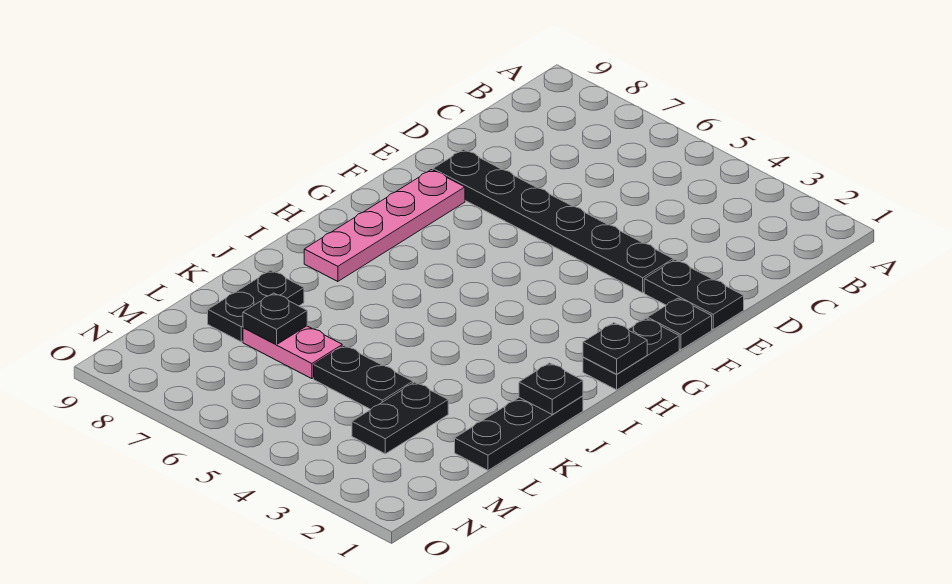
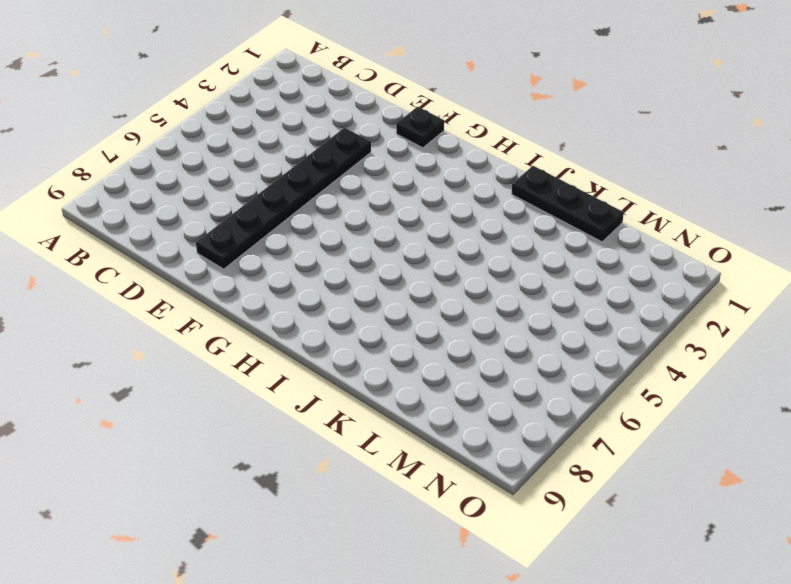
none -> black plate E1:E2 level 1
none -> pink plate F8:I8 level 1
none -> black plate G1:H1 level 1

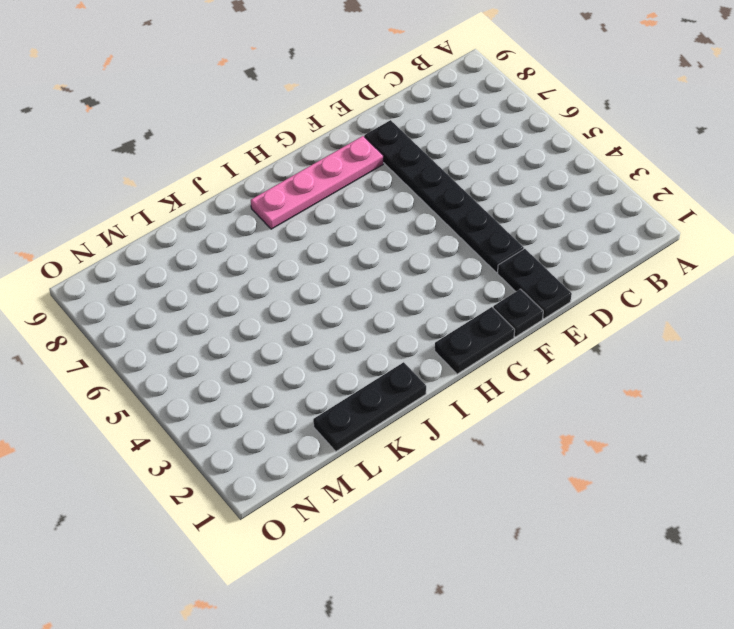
none -> black plate K8:L8 level 1
none -> black plate L3:M3 level 1
none -> black plate L4:L5 level 1

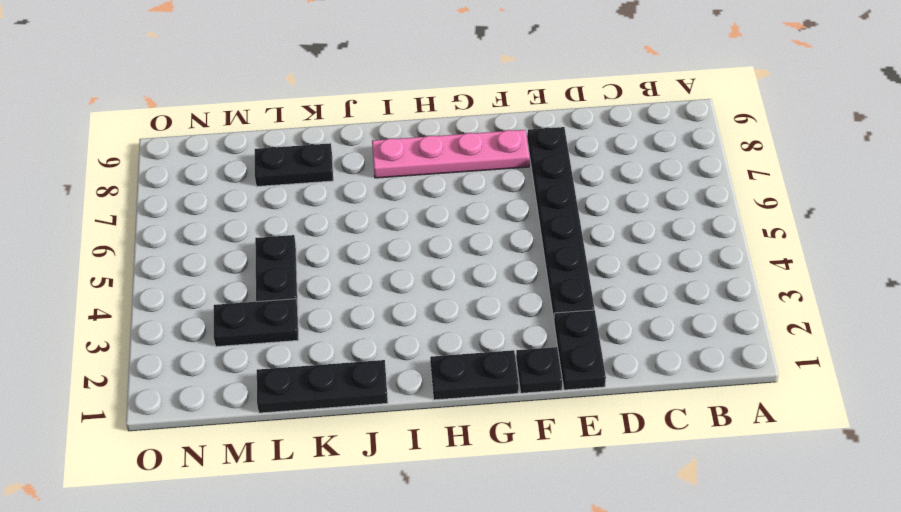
none -> pink plate L6:L7 level 1
none -> black plate H1 level 2
none -> black plate J1 level 2

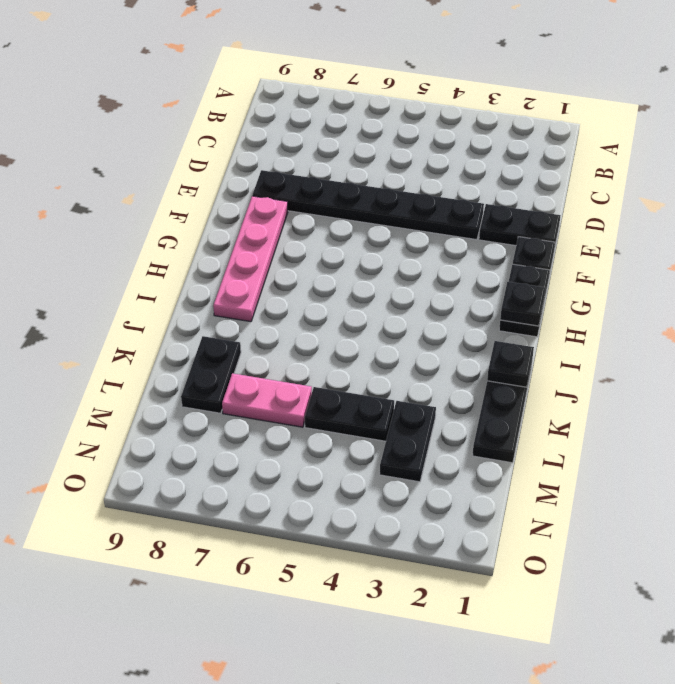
none -> black plate L7 level 2

